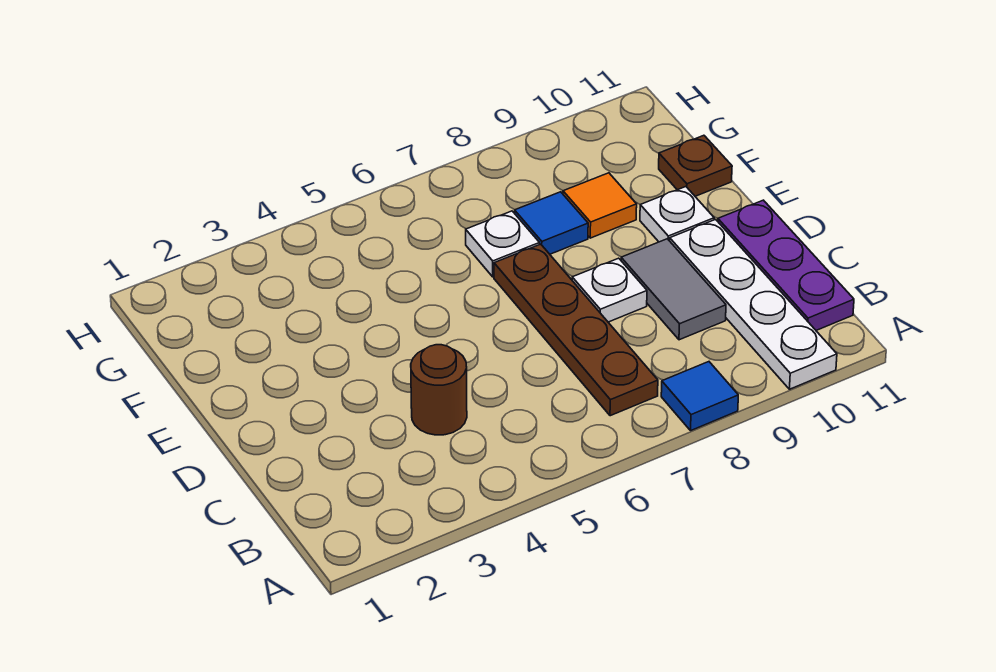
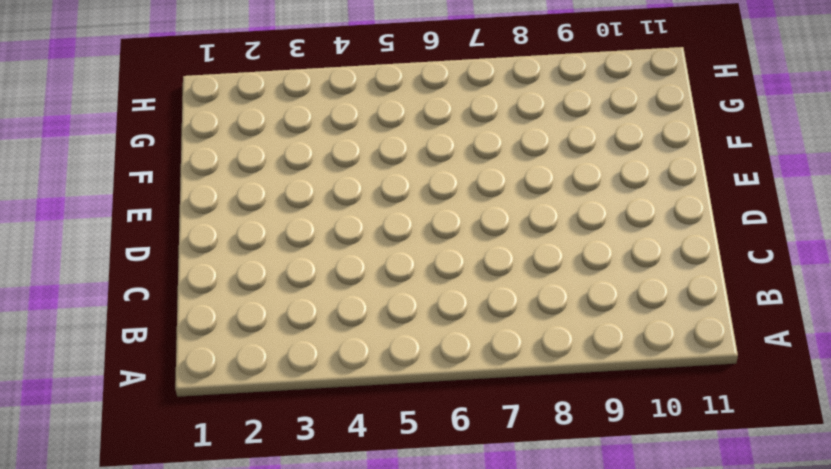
none -> blue tile A8 level 1
none -> white plate A10:D10 level 1
none -> brown plate B7:E7 level 1

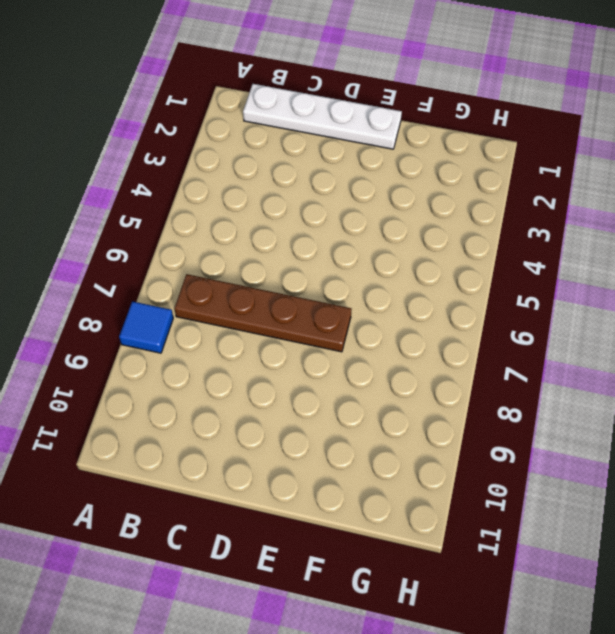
white plate B1:E1 level 1 -> white plate A10:D10 level 1
none -> purple plate B11:D11 level 1
none -> brown round brick C4 level 1
none -> grey tile C9:D9 level 1

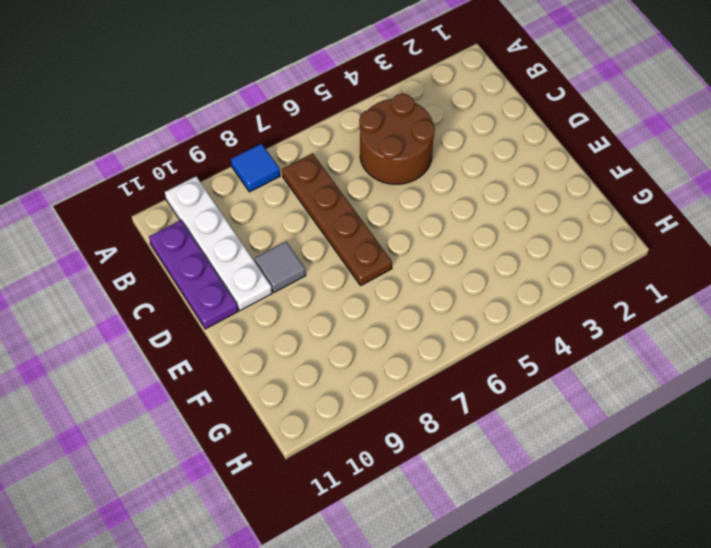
brown round brick B4:C5 level 1 -> brown round brick C4 level 1
grey tile D9 level 1 -> grey tile C9:D9 level 1
none -> white plate D8 level 1
none -> white plate E10 level 1
none -> white plate F7 level 1

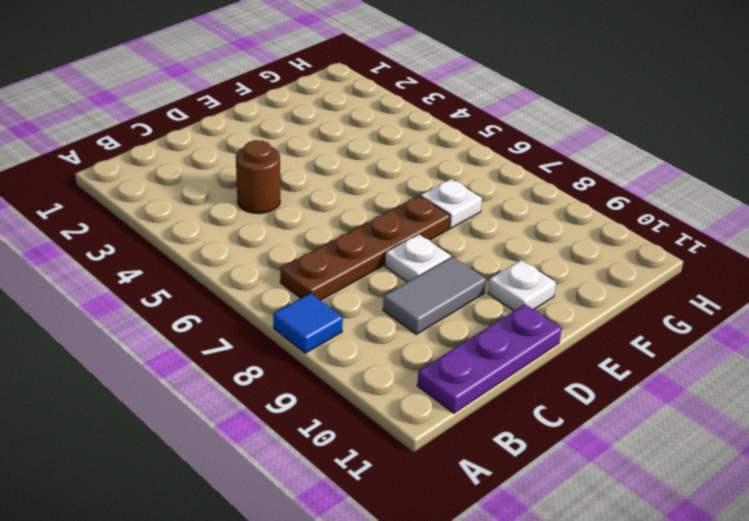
none -> white plate A10:D10 level 1
none -> blue tile F8 level 1
none -> orange tile F9 level 1

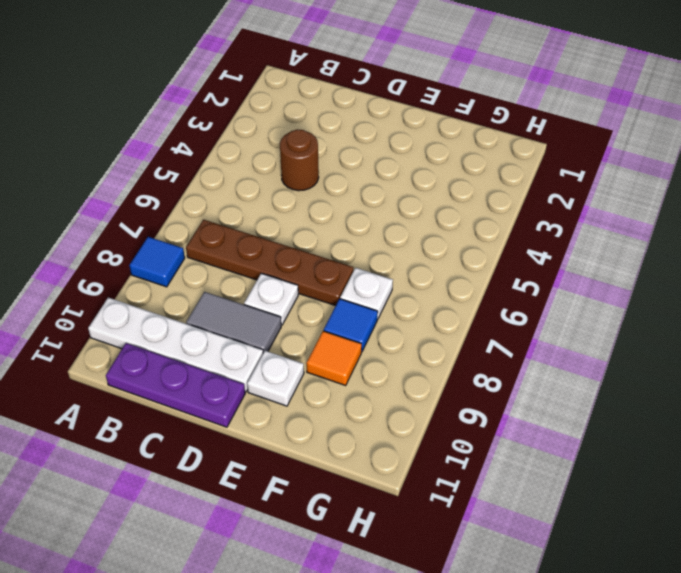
none -> brown plate F11 level 1

